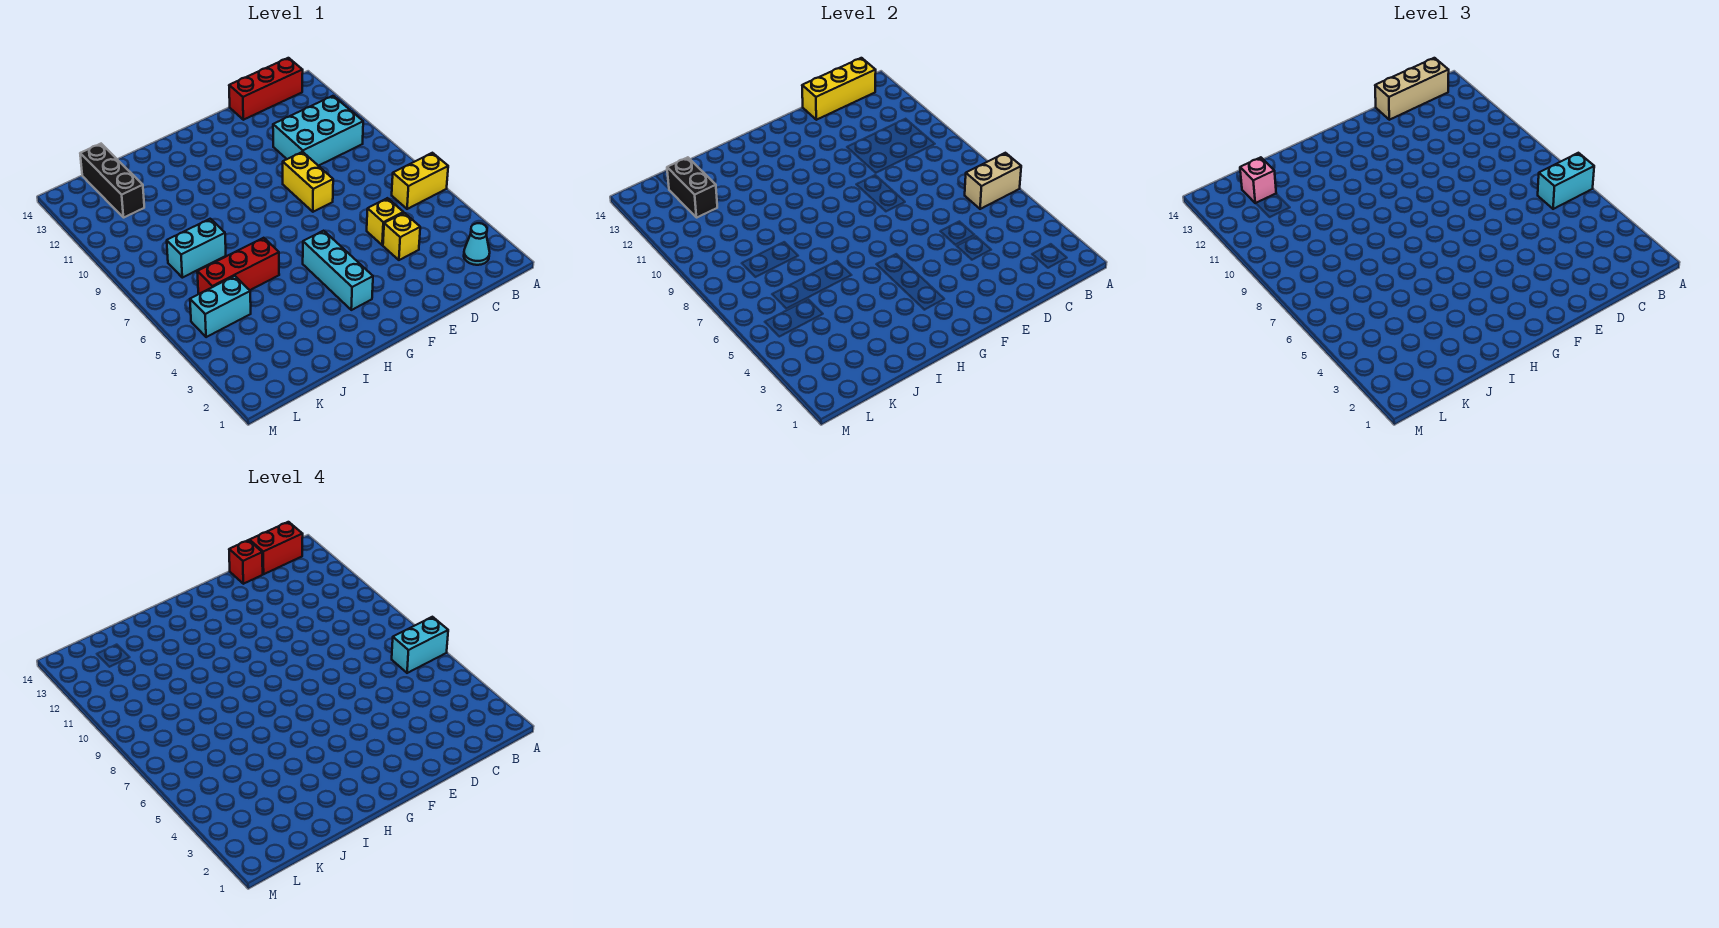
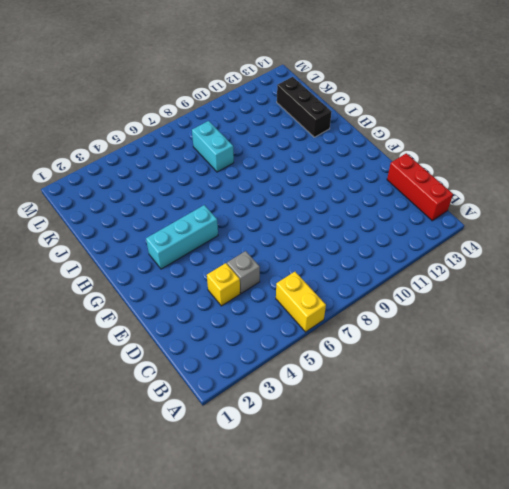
grey brick D5 level 1 -> yellow brick D5 level 1
black brick I13:K13 level 1 -> black brick K12:K14 level 1
none -> cyan cone B2 level 1
none -> cyan brick B10:D11 level 1
none -> yellow brick E8:E9 level 1

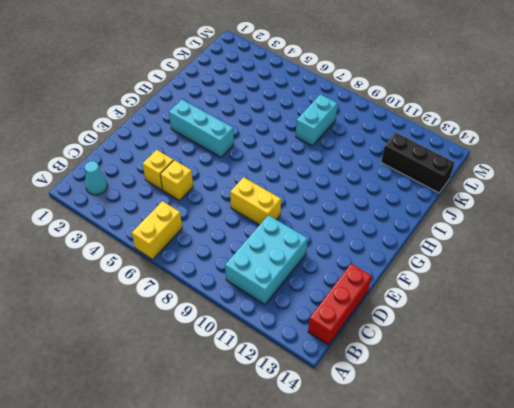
none -> red brick I6:K6 level 1
none -> cyan brick K5:L5 level 1
none -> tan brick A6:B6 level 2

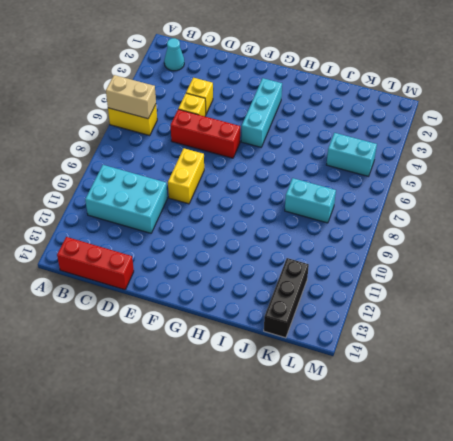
red brick D6:F6 level 1 -> red brick I6:K6 level 1
none -> yellow brick B14:D14 level 2
none -> black brick K12:K13 level 2
none -> cyan brick A6:B6 level 3

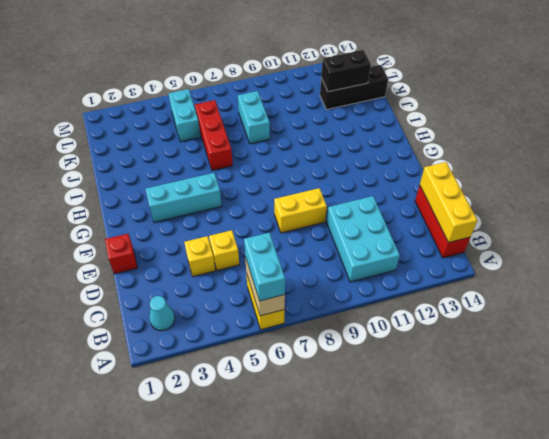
red brick E1 level 1 -> red brick D14 level 4
none -> tan brick B14:D14 level 3
none -> pink brick K13 level 3
none -> cyan brick A6:B6 level 4

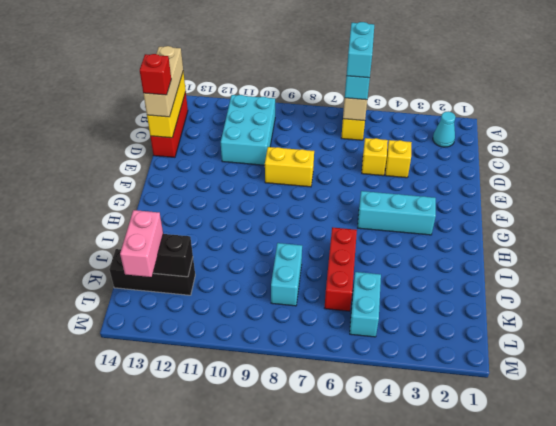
pink brick K13:L13 level 3 -> pink brick K13 level 3
none -> red brick B14:C14 level 4

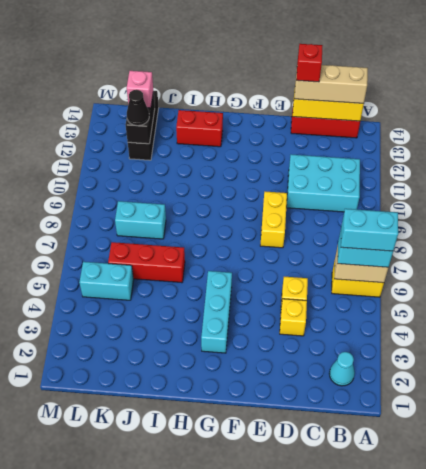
red brick H13:I13 level 1 -> red brick B14:C14 level 4
black cone K12 level 3 -> none

